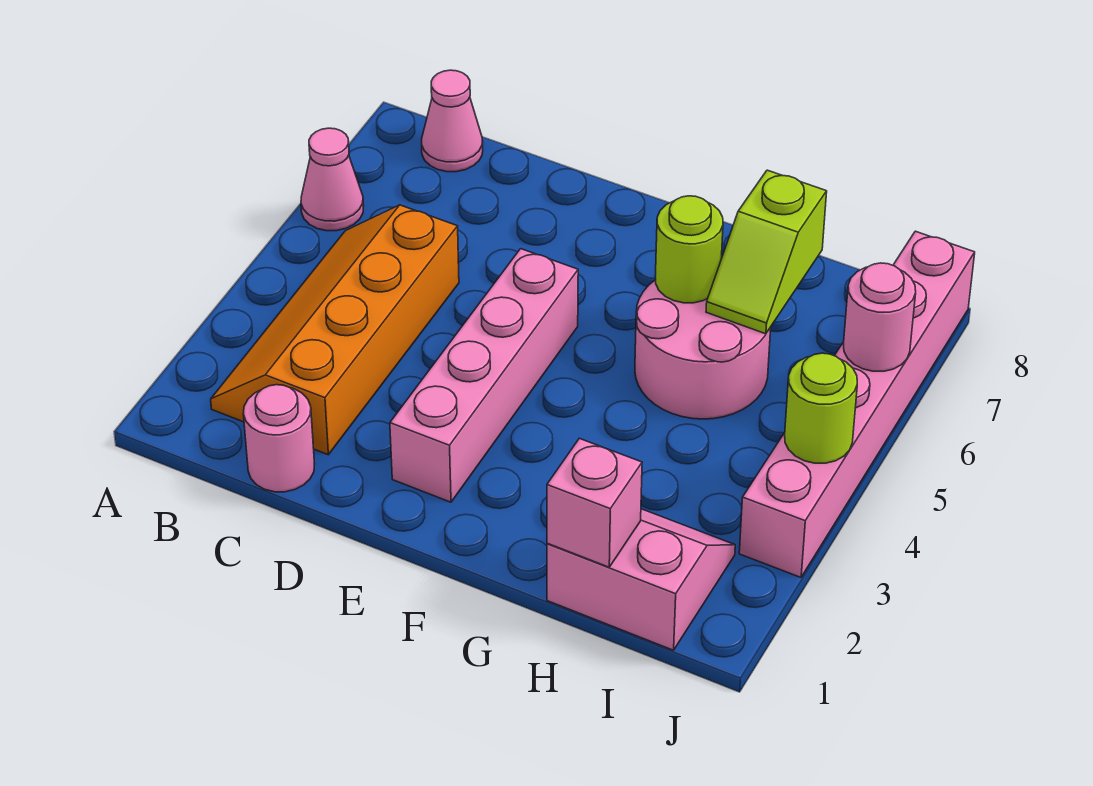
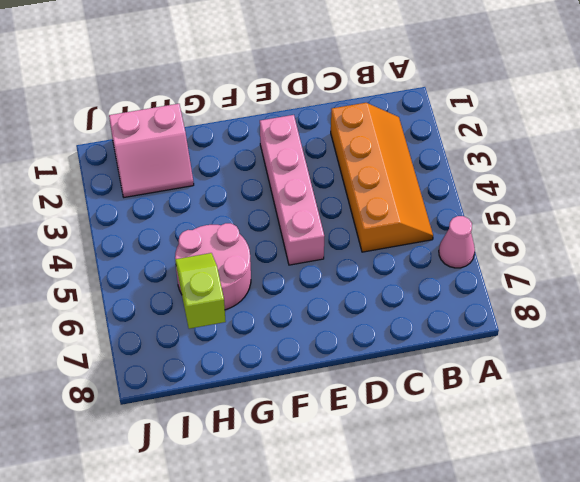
none -> pink cone B8 level 1
none -> pink round brick C1 level 1
none -> pink brick J3:J8 level 1

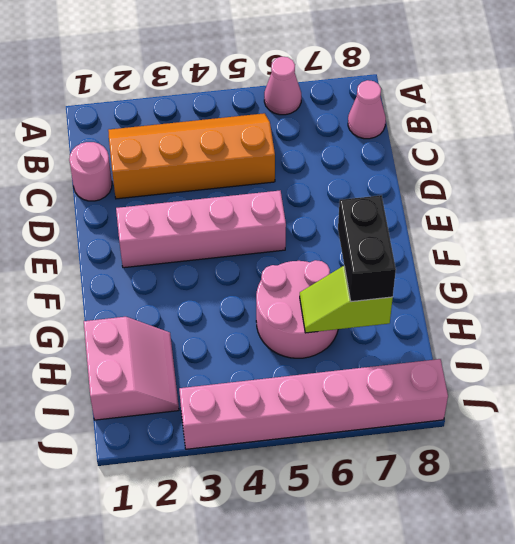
black brick G7:H7 level 3 -> none
none -> lime round brick G6 level 2
none -> pink brick H1 level 2
none -> lime round brick J4 level 2

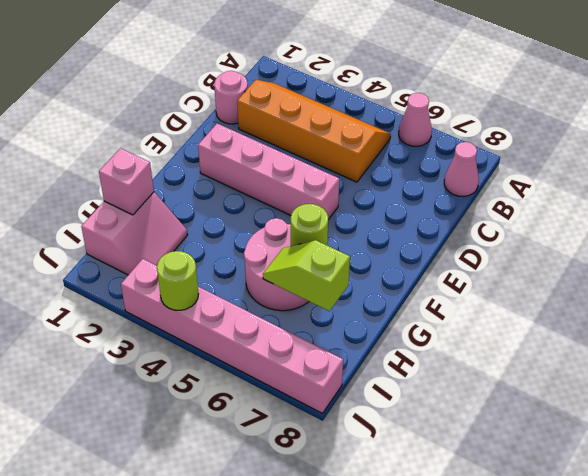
none -> pink round brick J6 level 2

